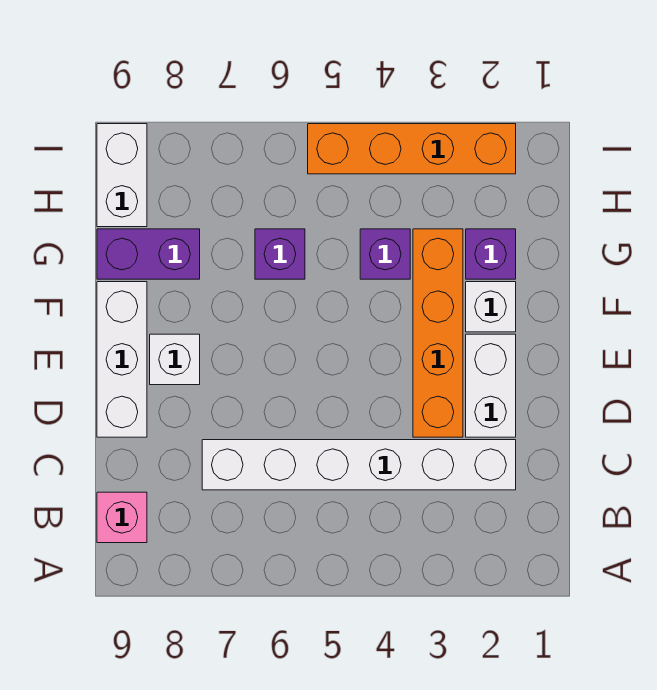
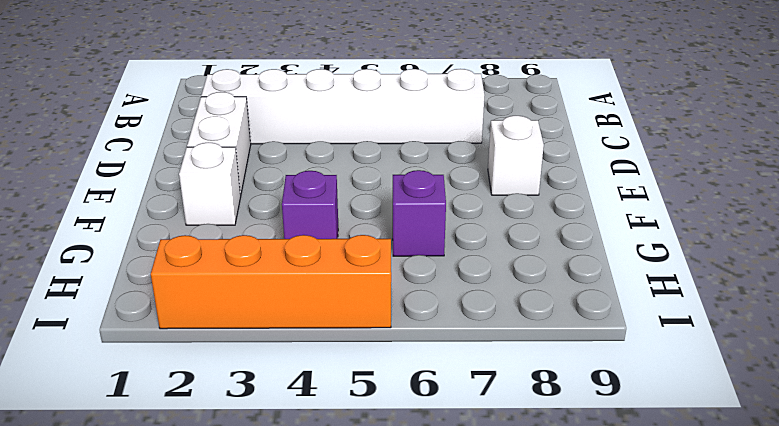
none -> pink brick B9 level 1
none -> orange brick D3:G3 level 1
none -> white brick D9:F9 level 1

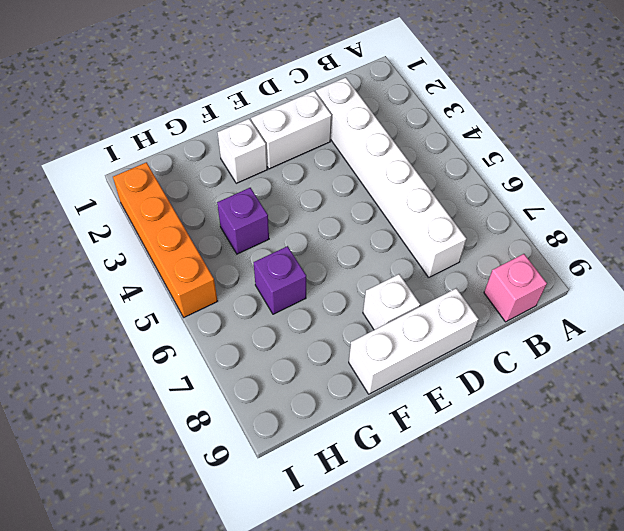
none -> orange brick D3:G3 level 1
none -> purple brick G2 level 1
none -> purple brick G8:G9 level 1

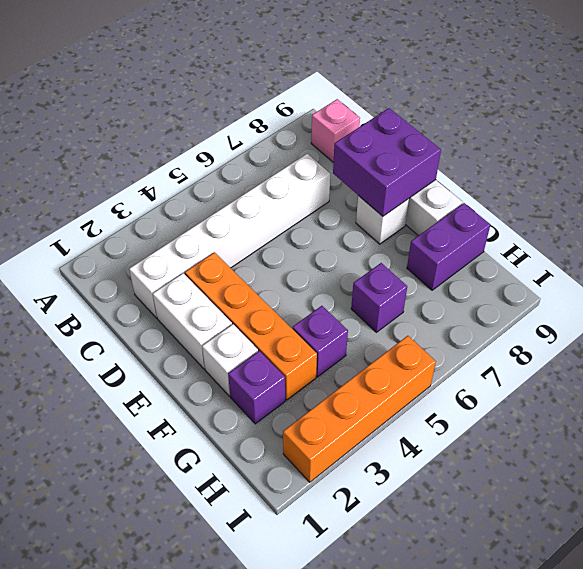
purple brick D8:E9 level 2 -> none
none -> white brick H9:I9 level 1

